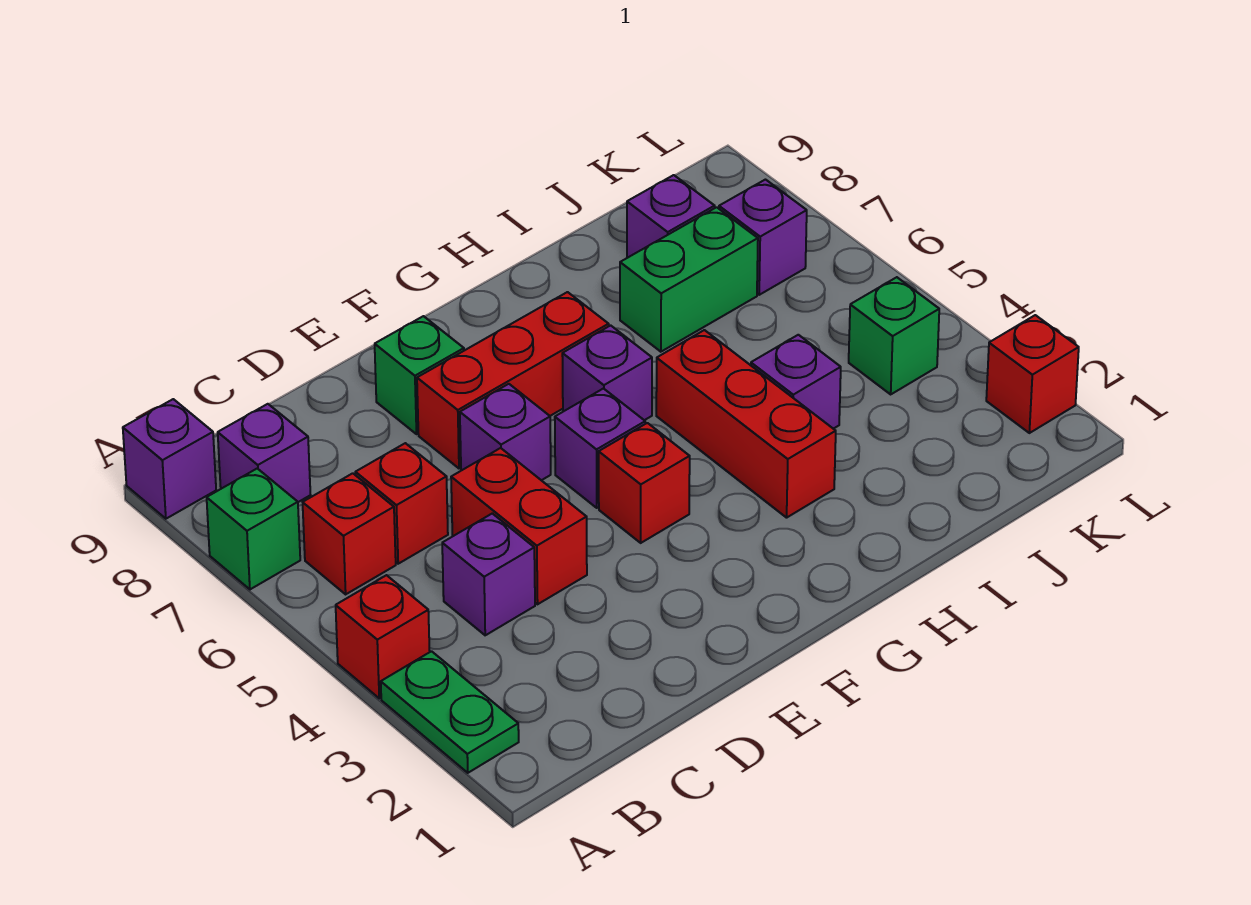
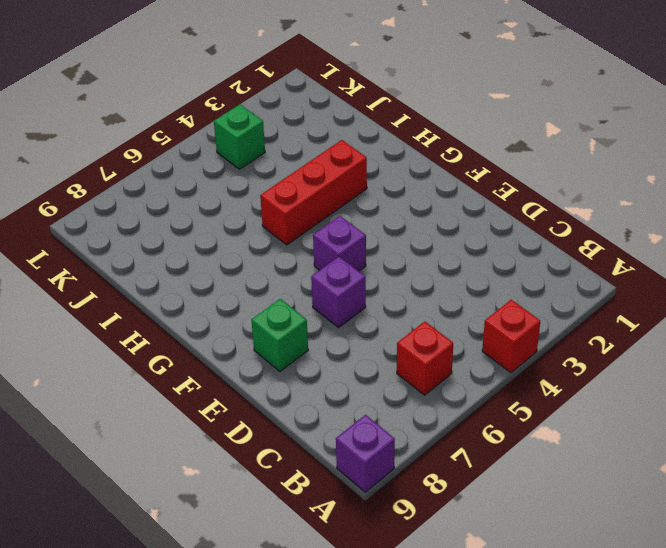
none -> green plate A2:A3 level 1
none -> green brick A7 level 1
none -> purple brick B8 level 1

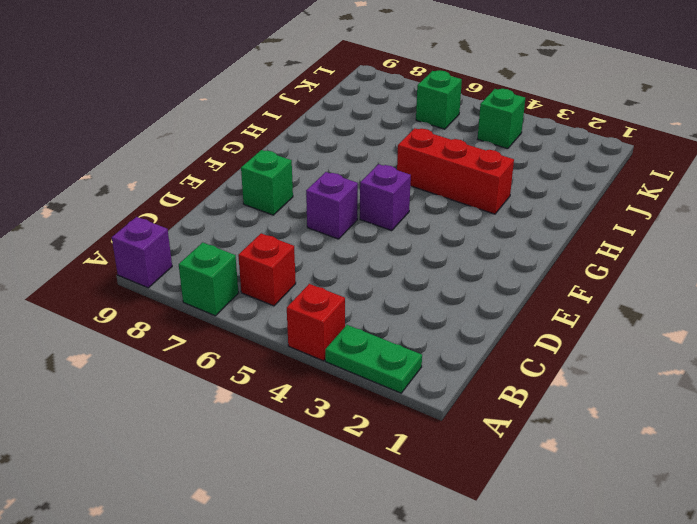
green brick K6 level 1 -> none
none -> purple brick B8 level 1
none -> purple brick C4 level 1
none -> red brick C6 level 1

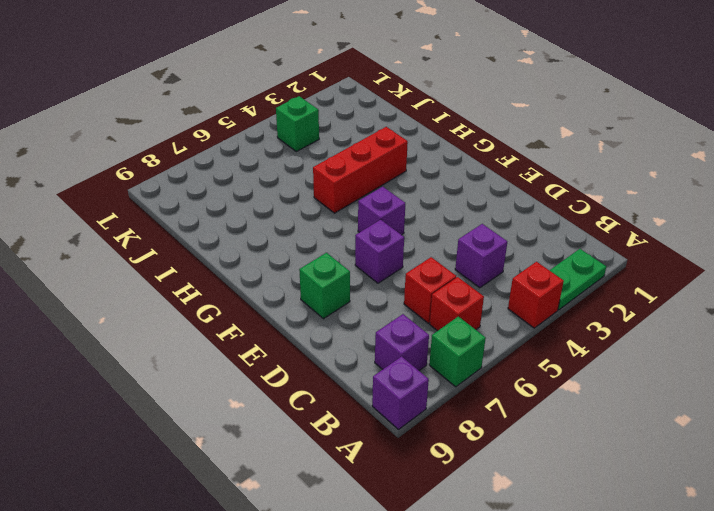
none -> red brick D4:D5 level 1
none -> red brick E7:G7 level 1
none -> red brick F4 level 1

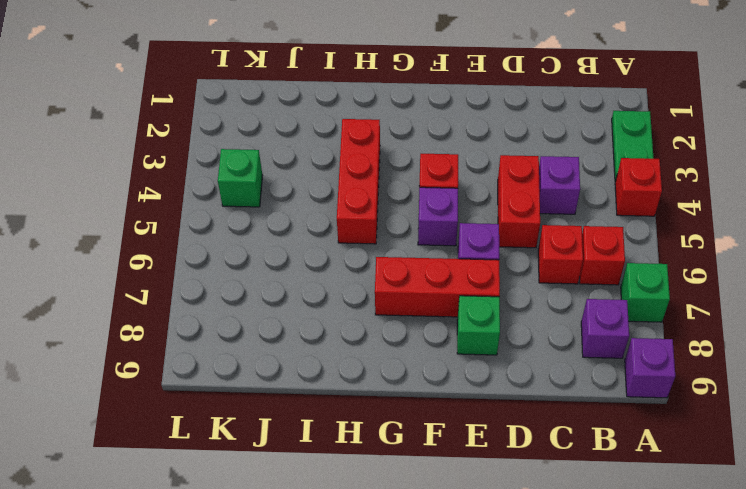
none -> purple brick G6 level 1
none -> purple brick I4 level 1
none -> green brick I7:J7 level 1

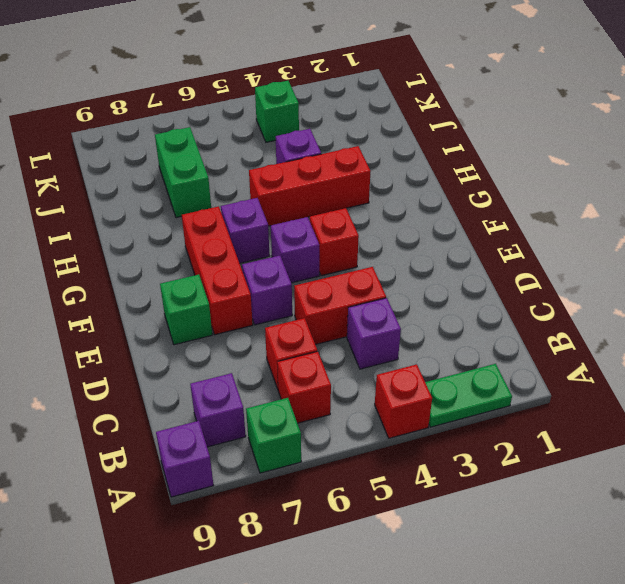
none -> purple brick J8 level 1
none -> purple brick K7 level 1
none -> red brick L2 level 1

